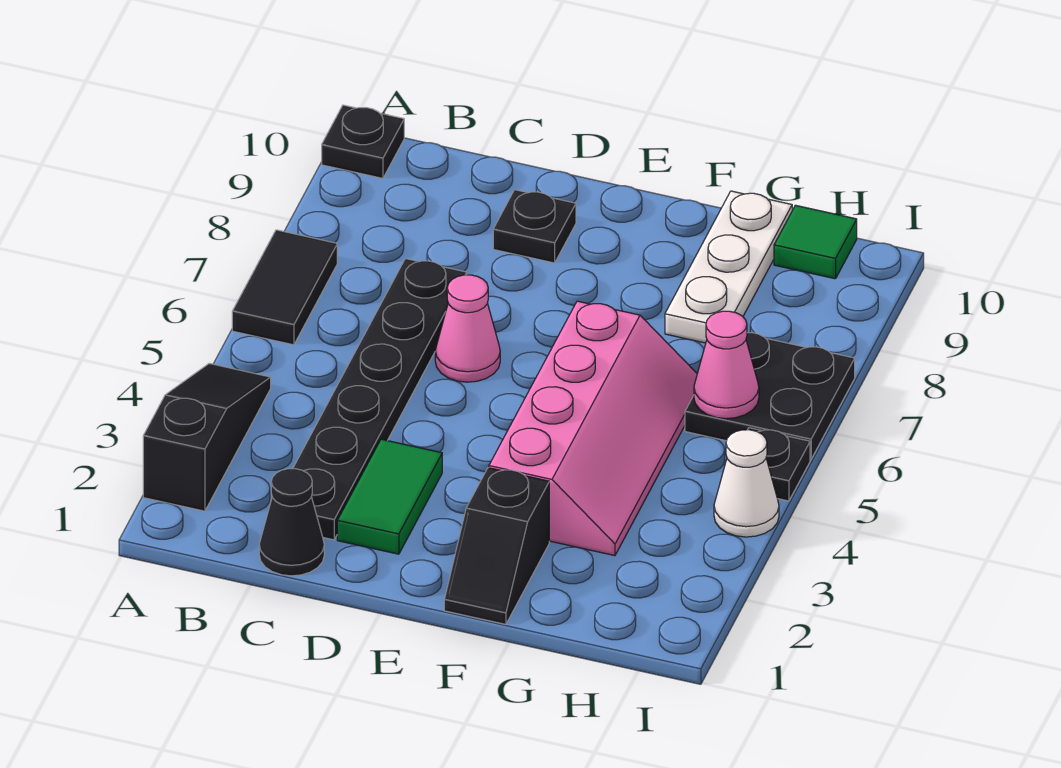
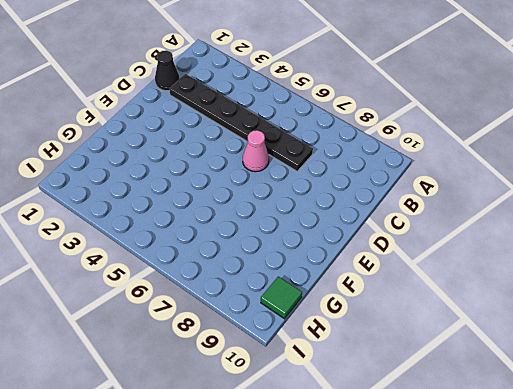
none -> black slope A2:A4 level 1 top 2
none -> black tile A6:A7 level 1
none -> black plate A10 level 1

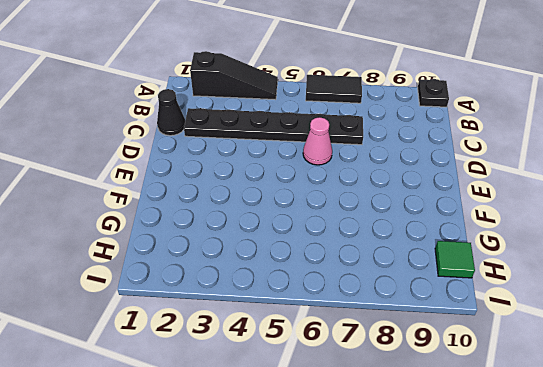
none -> green tile D2:D3 level 1
none -> black plate D9 level 1
none -> black slope F1:F2 level 1 top 2

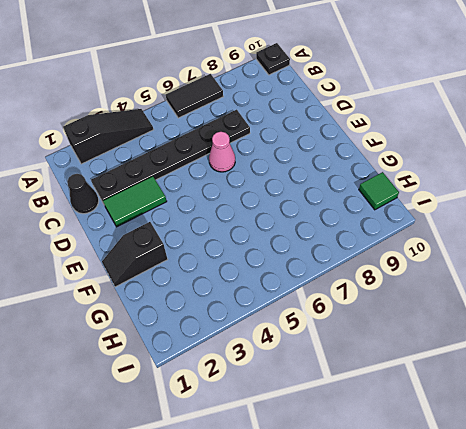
none -> black plate D9 level 1
none -> pink slope F3:G6 level 1 top F
none -> white plate G8:G10 level 1

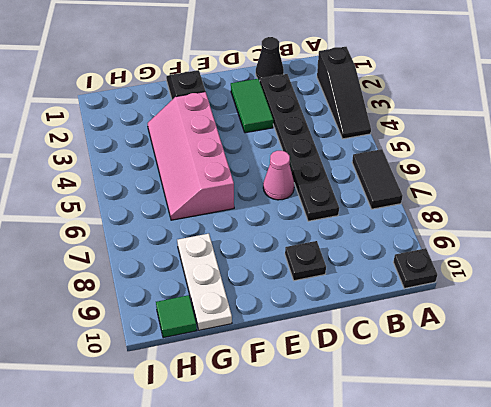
none -> black plate H6:I7 level 1
none -> white cone I4 level 1
none -> black plate I5 level 1

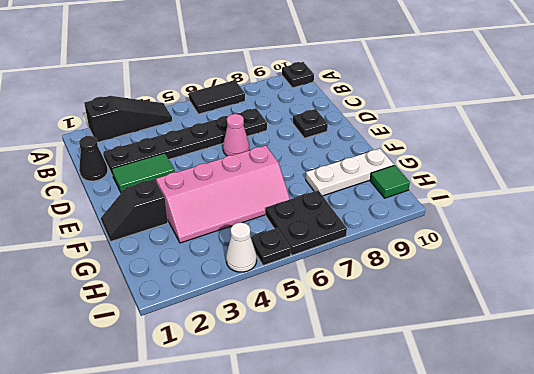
none -> pink cone H6 level 2

